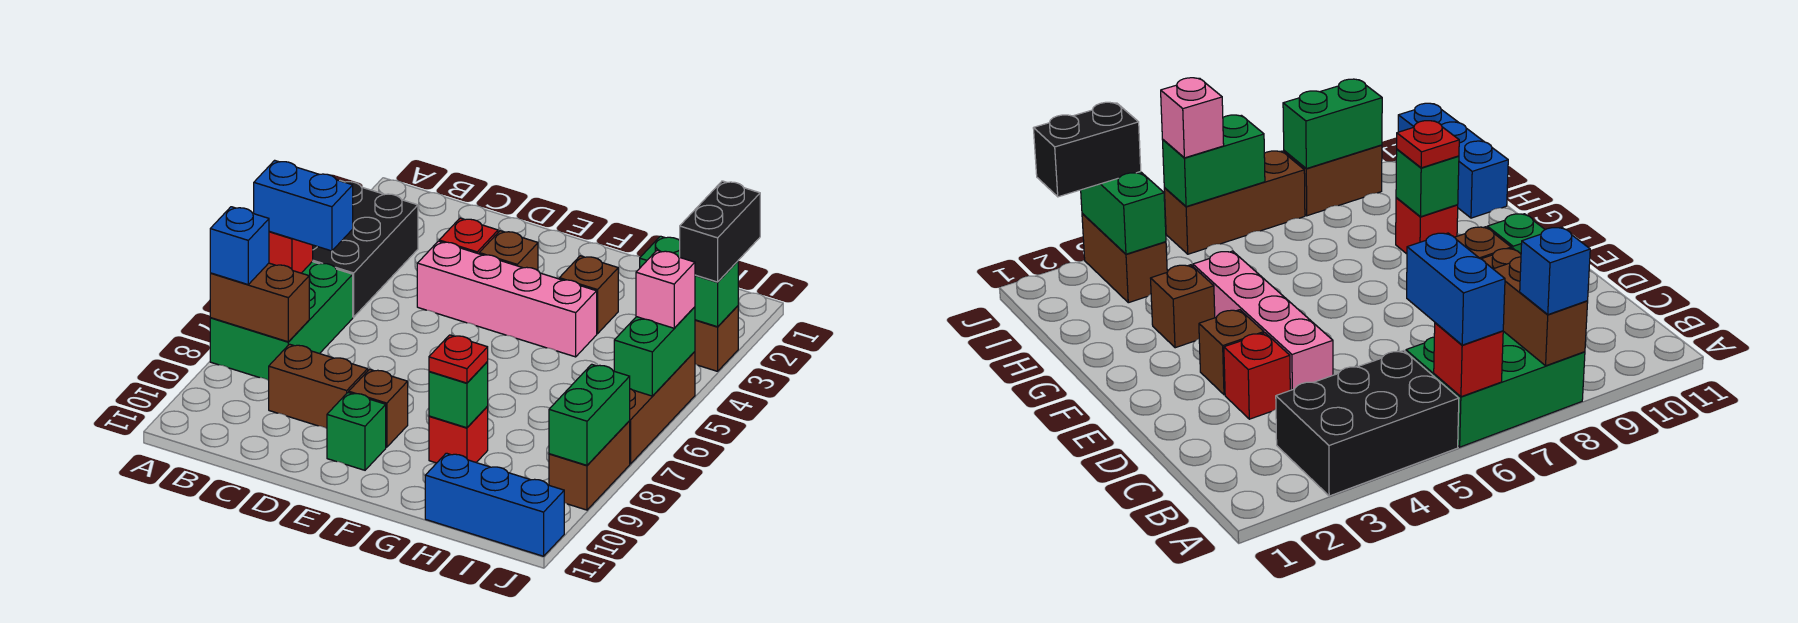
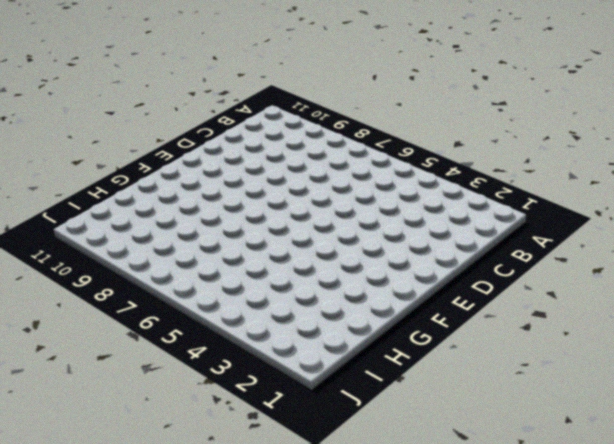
none -> black brick A3:B5 level 1
none -> green brick A6:B8 level 1
none -> brown brick C9:D9 level 1

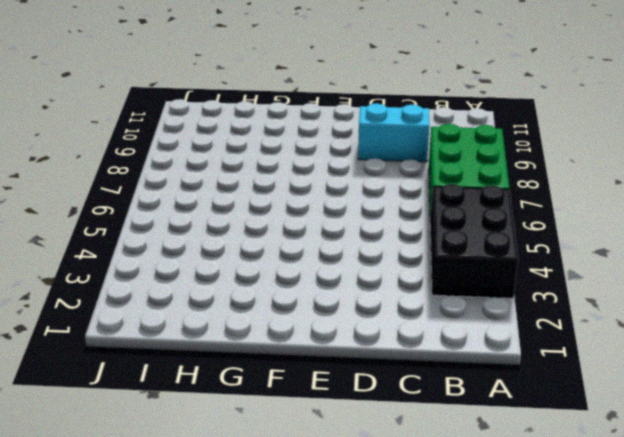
cyan brick C9:D9 level 1 -> brown brick C9:D9 level 1
none -> red brick D3 level 1
none -> pink brick D4:G4 level 1
none -> brown brick E3 level 1

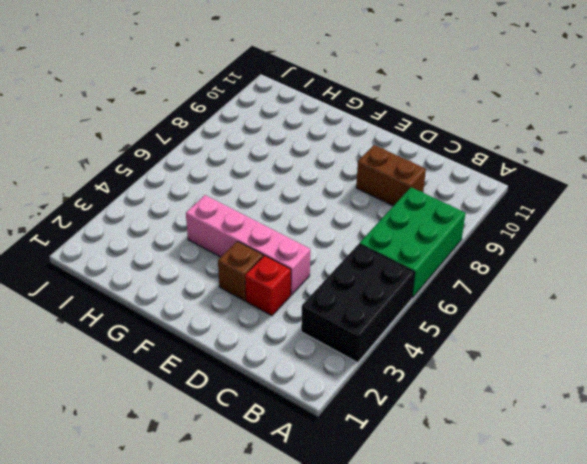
none -> brown brick E9 level 1
none -> green brick E10 level 1
none -> brown brick G3 level 1

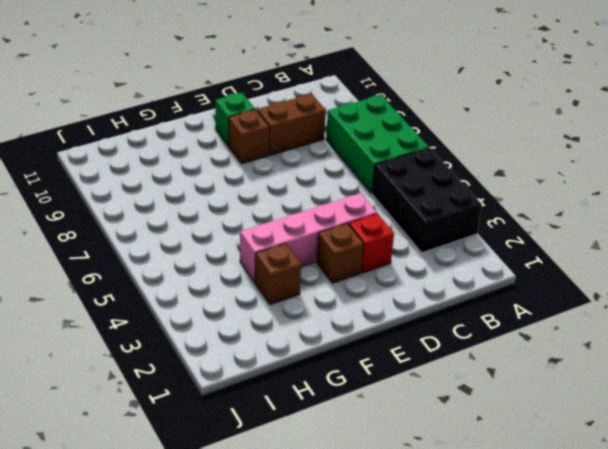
none -> red brick G9 level 1
none -> blue brick H11:J11 level 1
none -> brown brick I3:J3 level 1

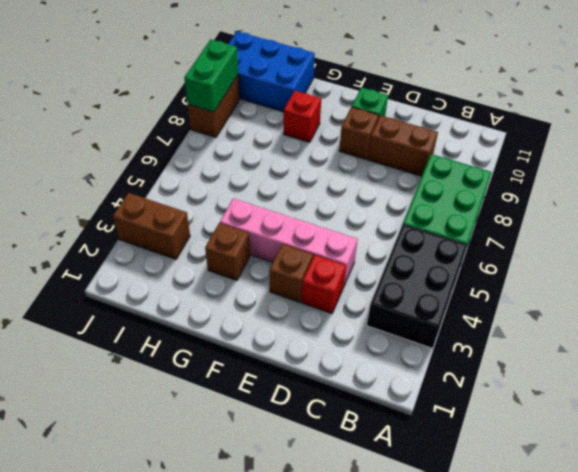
blue brick H10:J11 level 1 -> blue brick H11:J11 level 1
none -> brown brick J5:J7 level 1
none -> red brick A6 level 2
none -> brown brick A8:B8 level 2

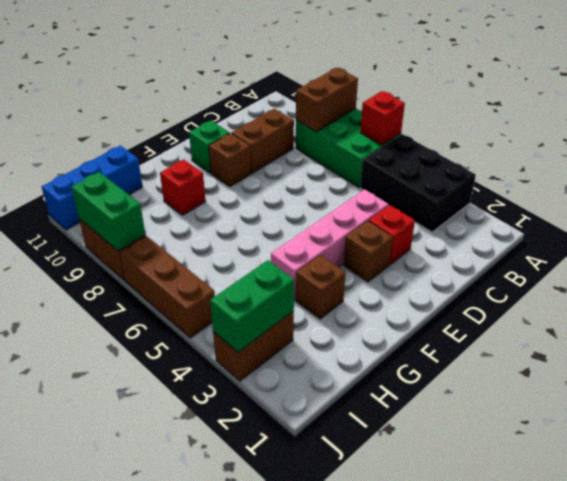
none -> green brick G9 level 2
none -> green brick J5:J6 level 2
none -> blue brick A6:B6 level 3

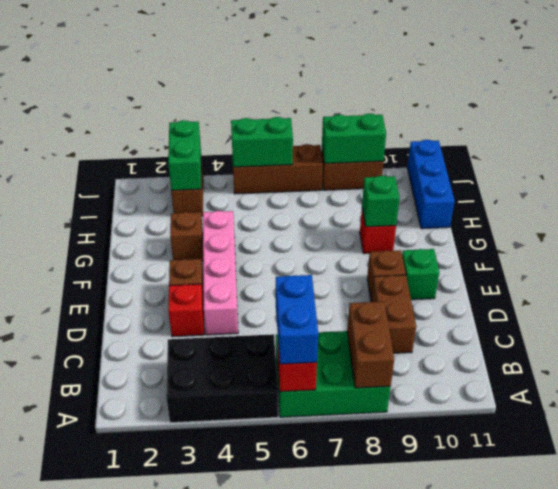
none -> blue brick A8 level 3
none -> red plate G9 level 3
none -> black brick J2:J3 level 3

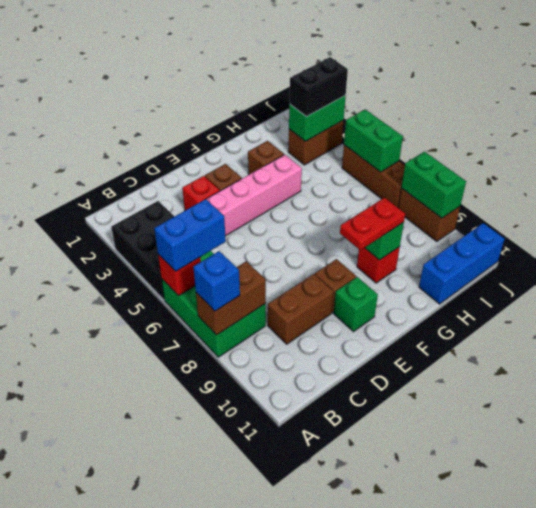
red plate F9:G9 level 3 -> red plate G9 level 3
black brick I3:J3 level 3 -> black brick J2:J3 level 3
none -> pink brick J5 level 3

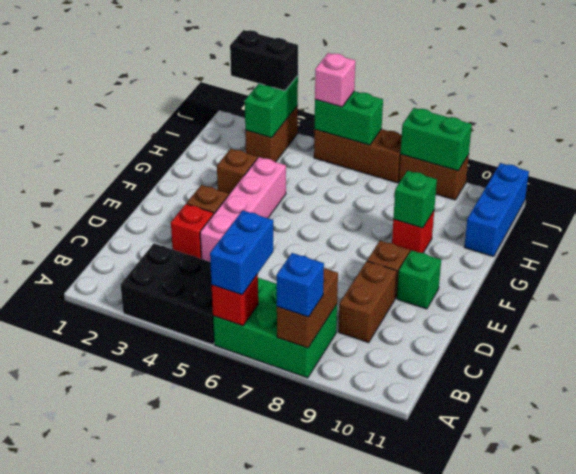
none -> red plate G9 level 3

